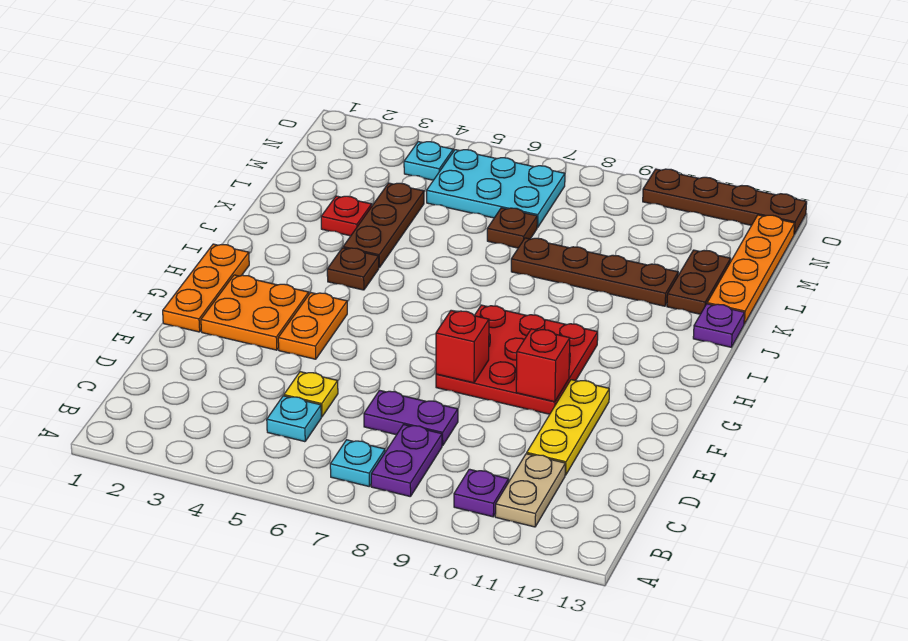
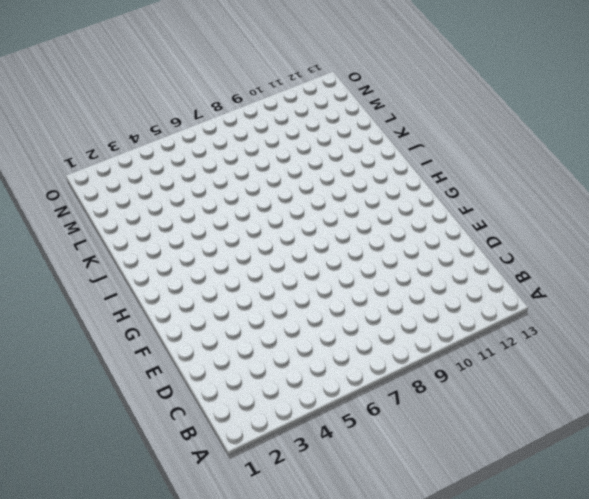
none -> cyan plate B7 level 1
none -> purple plate B8:C8 level 1
none -> purple plate B10 level 1

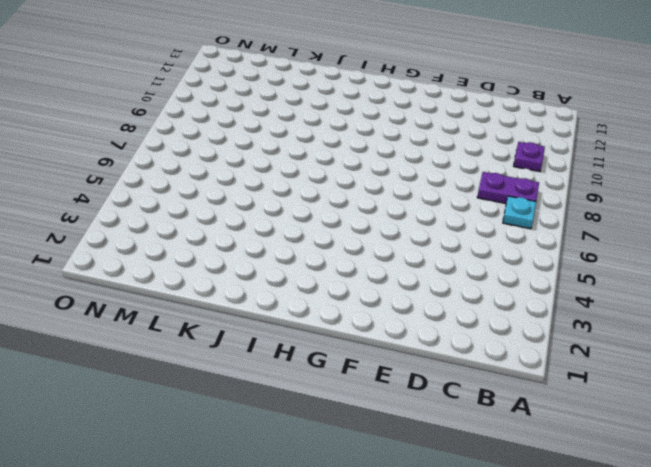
none -> tan plate B11:C11 level 1
none -> cyan plate C5 level 1
none -> yellow plate D5 level 1

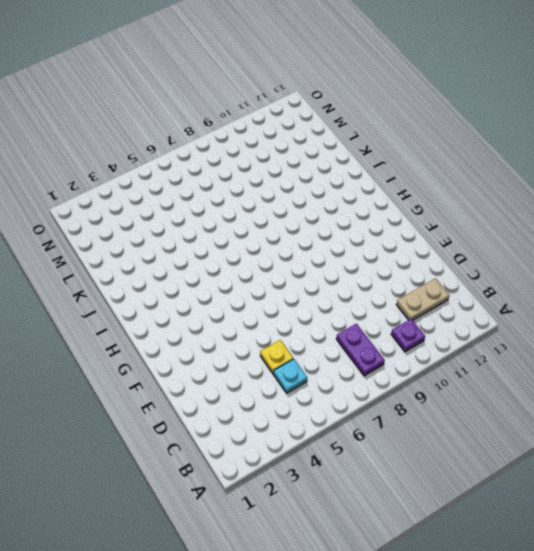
tan plate C11:C12 level 1 -> tan plate B11:C11 level 1
none -> cyan plate B7 level 1
none -> purple plate D7:D8 level 1
none -> yellow plate D11:F11 level 1

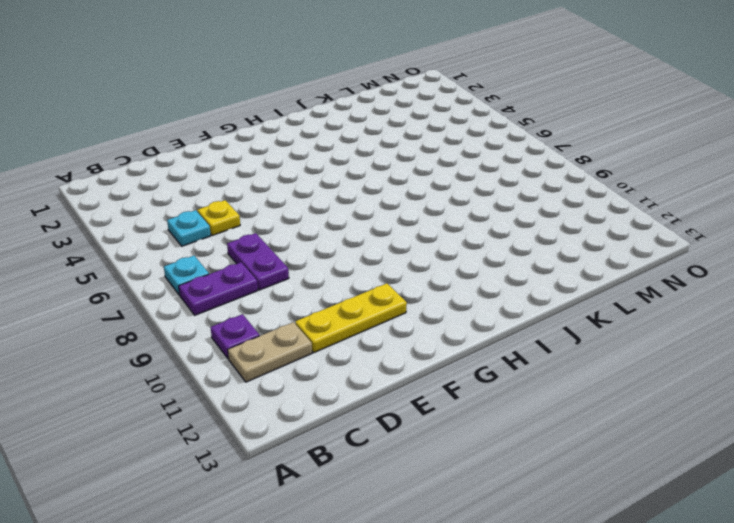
none -> orange plate F1:H1 level 1
none -> orange plate F2:G3 level 1
none -> orange plate F4:G4 level 1

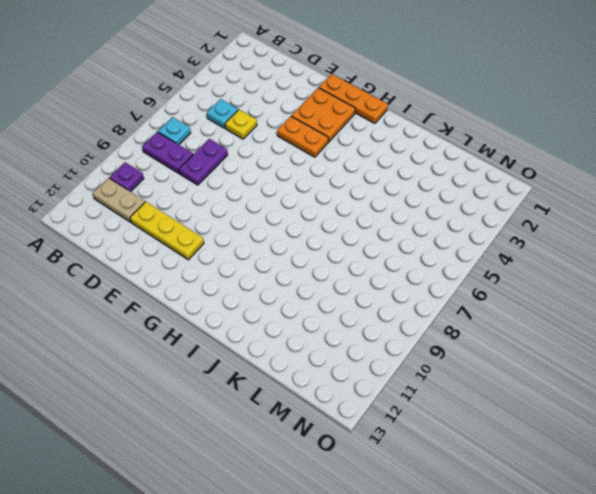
none -> red plate F8:H10 level 1
none -> brown plate I4 level 1
none -> brown plate J4:L4 level 1

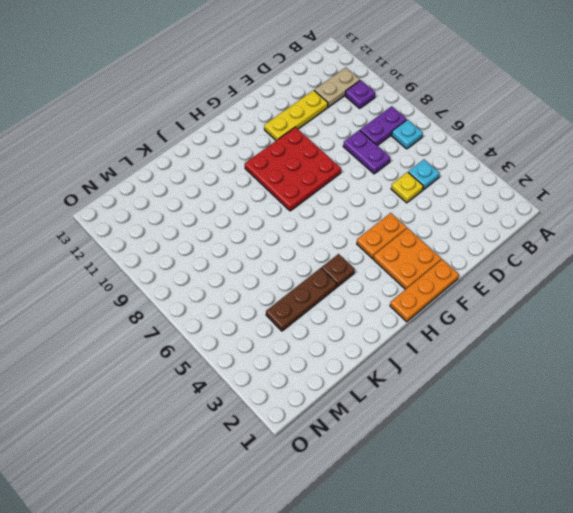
none -> purple plate J13 level 1
none -> red plate K3 level 1
none -> brown plate K8:K11 level 1

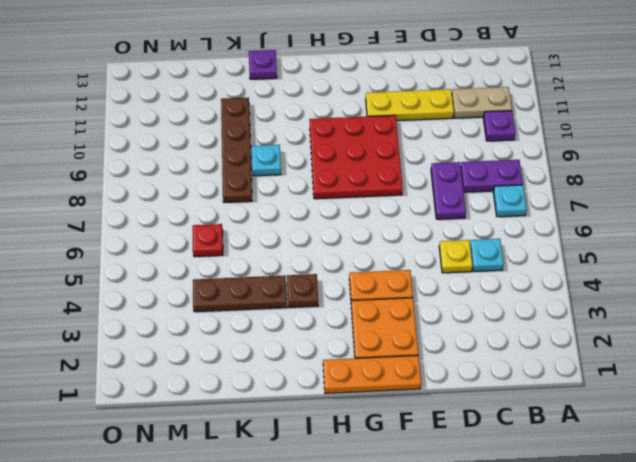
cyan plate J9 level 1 -> cyan plate N4 level 1
red plate L6 level 1 -> red plate K3 level 1
none -> brown plate K12:L12 level 1
none -> orange plate K13:N13 level 1
none -> brown plate L7 level 1

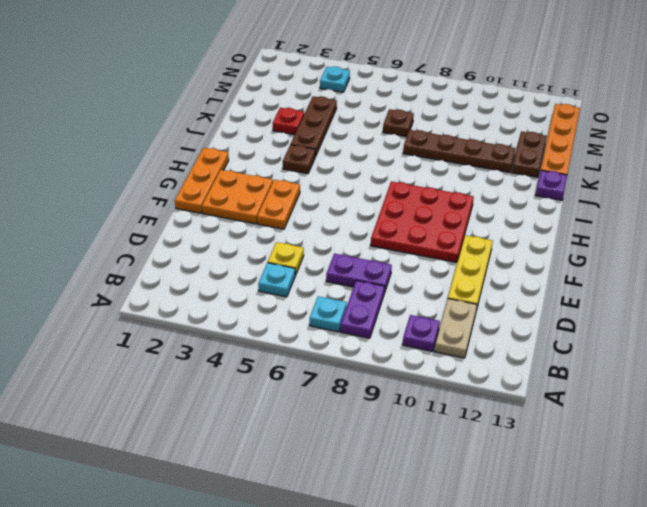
none -> cyan plate M5:N7 level 1
none -> brown plate O10:O13 level 1
none -> red brick F8 level 2

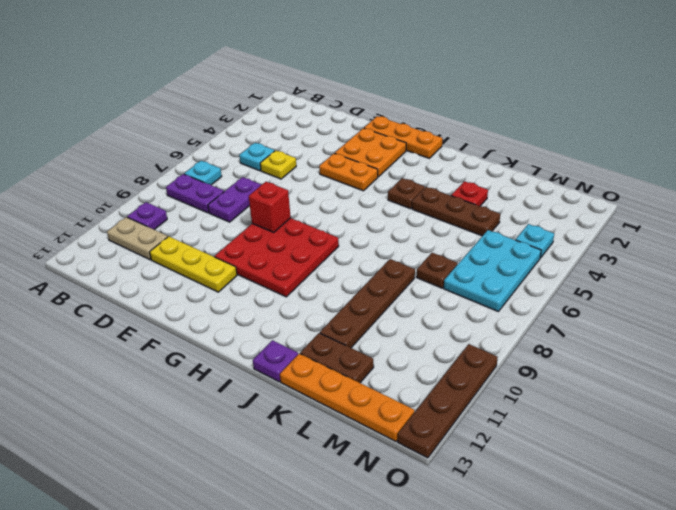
none -> red brick F10 level 2

